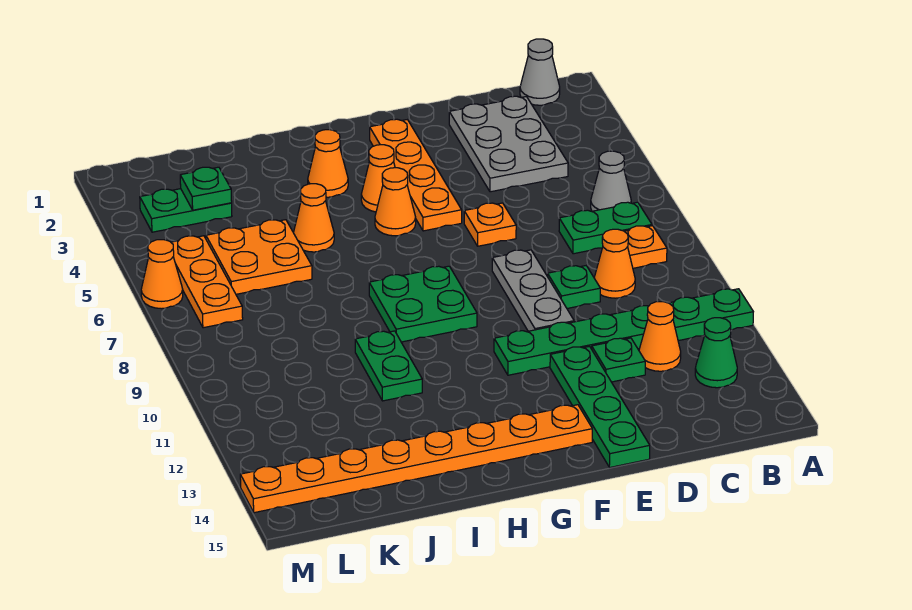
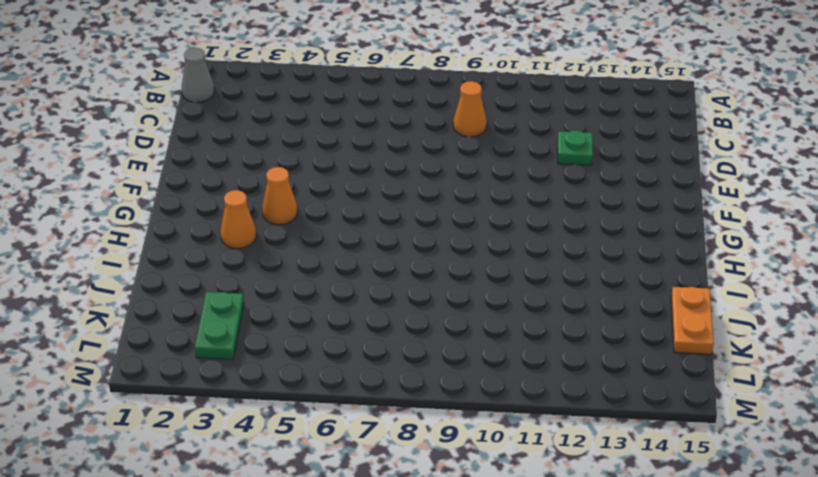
orange plate J15:K15 level 1 -> none
none -> green plate A11:F11 level 1
none -> grey cone B6 level 1
none -> green plate B7:C7 level 1

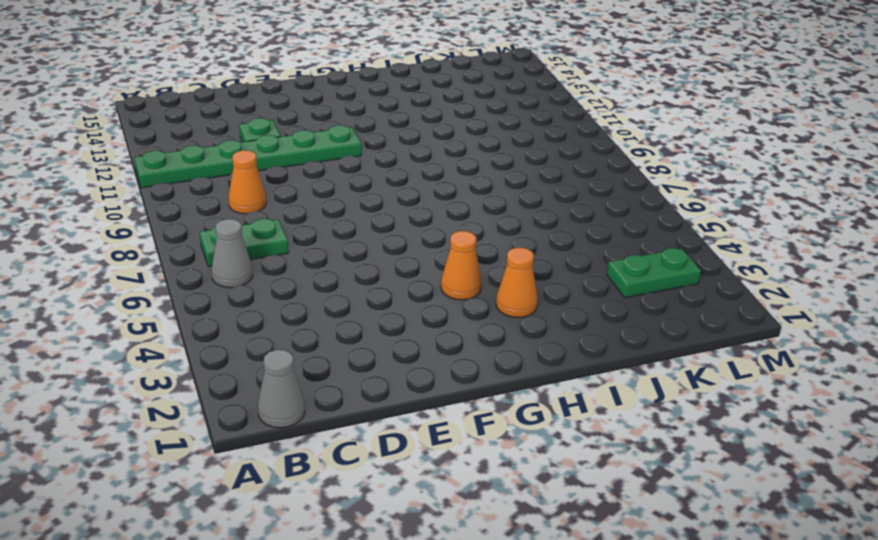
none -> orange plate B8 level 1
none -> green cone B13 level 1
none -> grey plate C2:D4 level 1

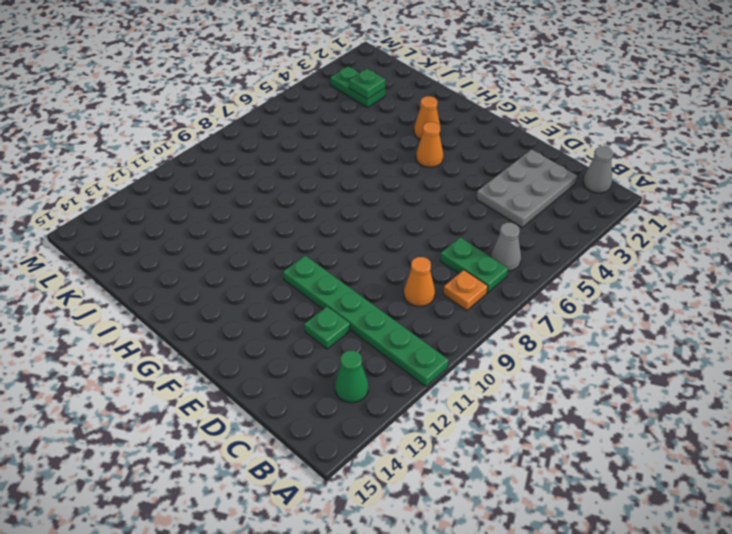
none -> orange cone C12 level 1
none -> green plate D9 level 1
none -> orange plate E6 level 1

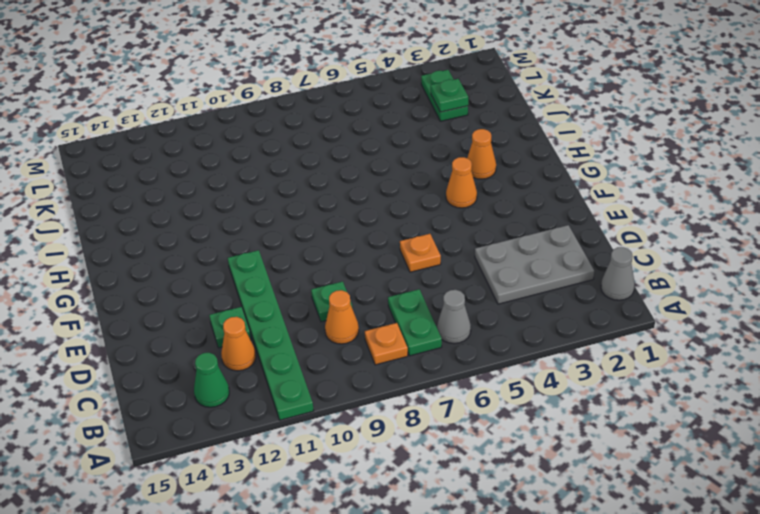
none -> grey plate E8:E10 level 1
none -> green plate E12:E15 level 1
none -> orange plate F2:F5 level 1

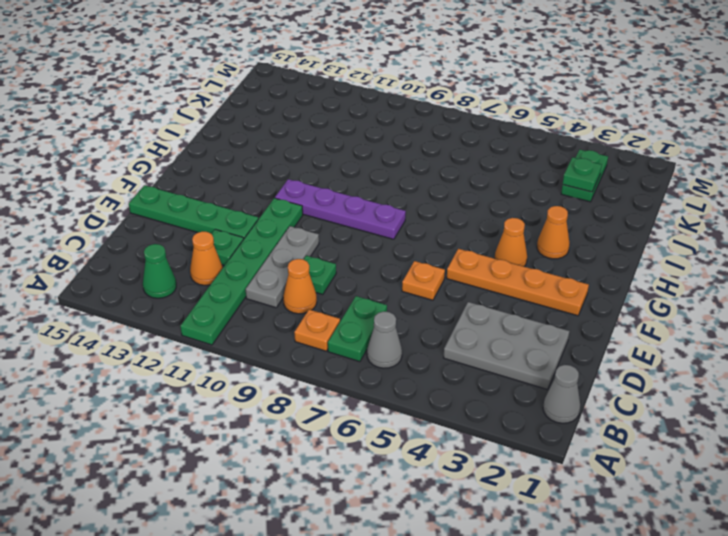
grey plate C10:E10 level 1 -> grey plate E8:E10 level 1
purple plate G8:G11 level 1 -> green plate G8:H9 level 1
none -> orange plate F14:M14 level 1
none -> orange cone G5 level 1
none -> orange cone I5 level 1

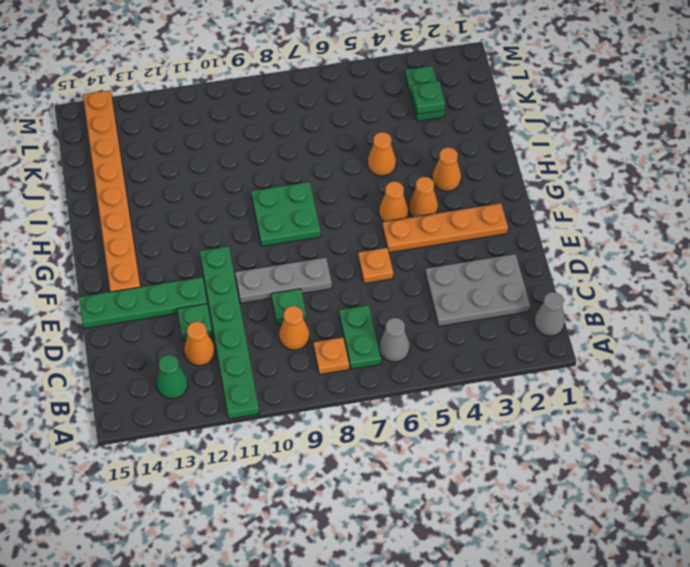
none -> green plate I10:I11 level 1
none -> orange plate J5:K6 level 1
none -> orange plate L5:L7 level 1

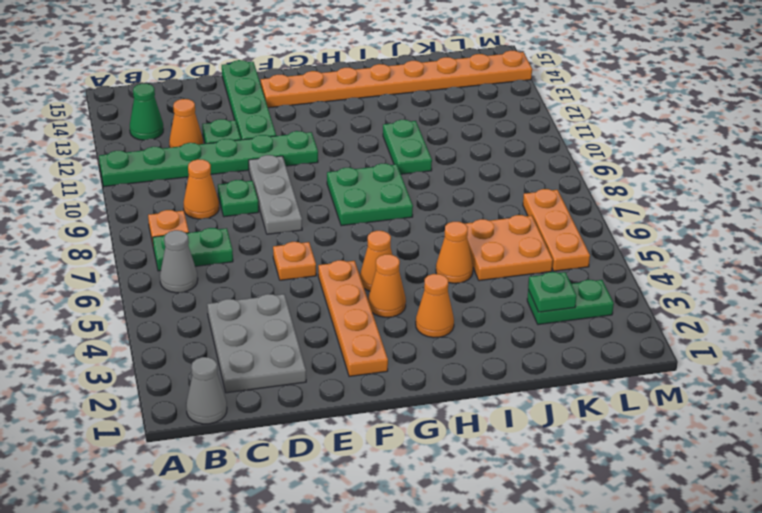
none -> orange cone M6 level 1

